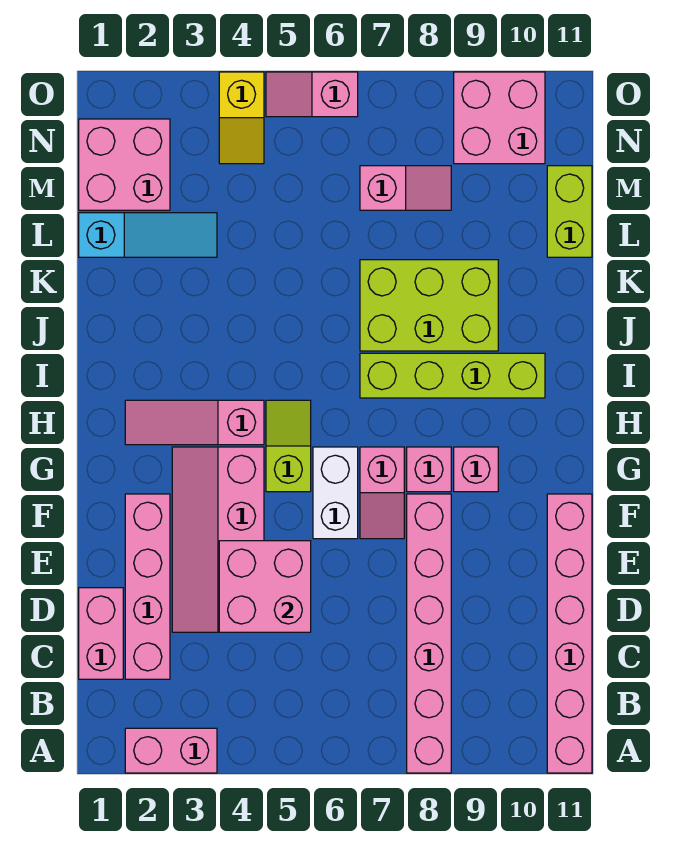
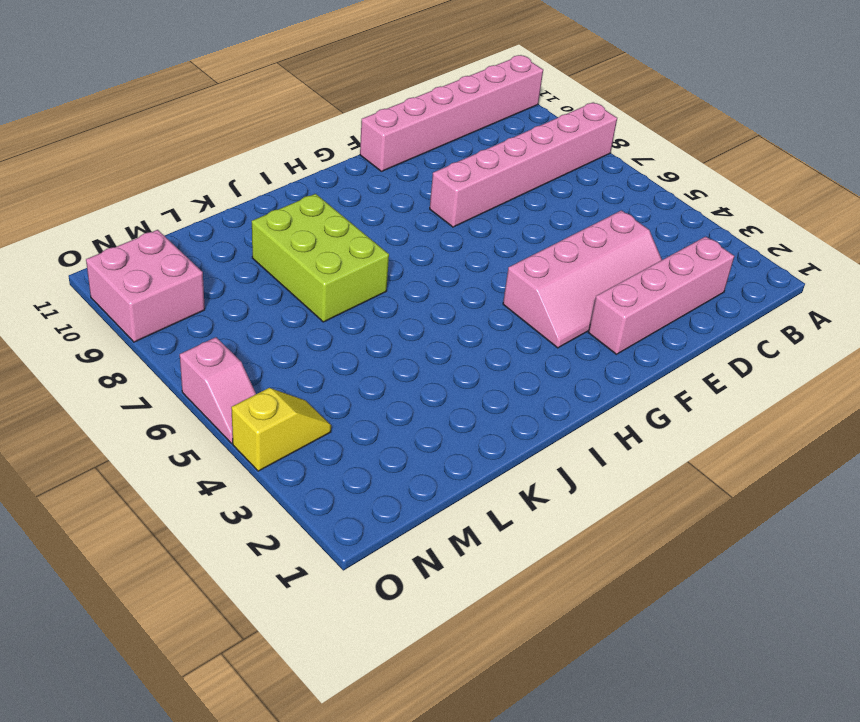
none -> pink brick A2:A3 level 1
none -> pink brick C1:D1 level 1
none -> white brick F6:G6 level 1

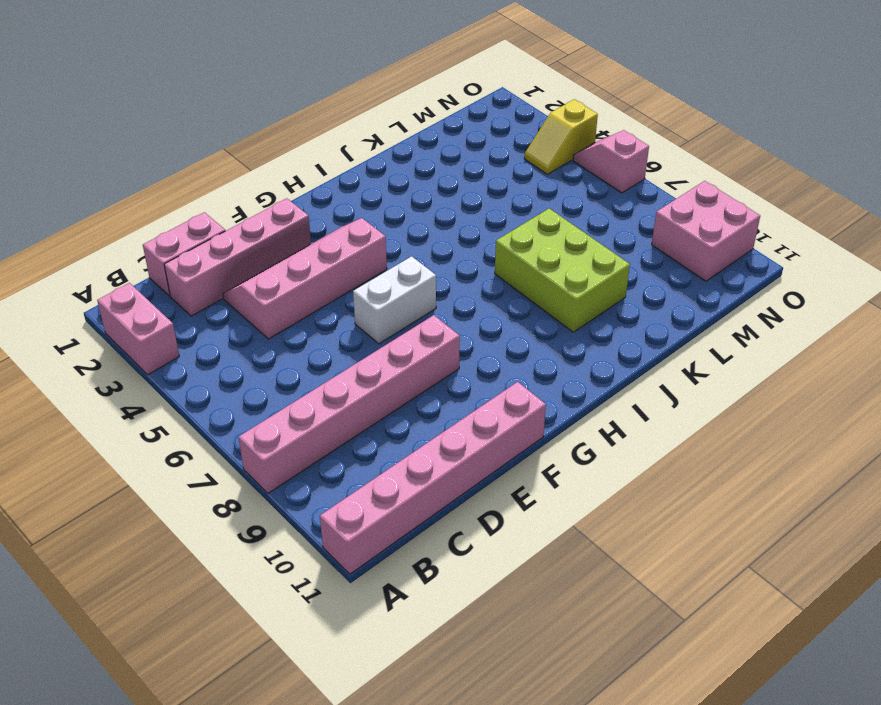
none -> pink slope F7:G7 level 1 top G
none -> lime slope G5:H5 level 1 top G
none -> pink brick G8 level 1

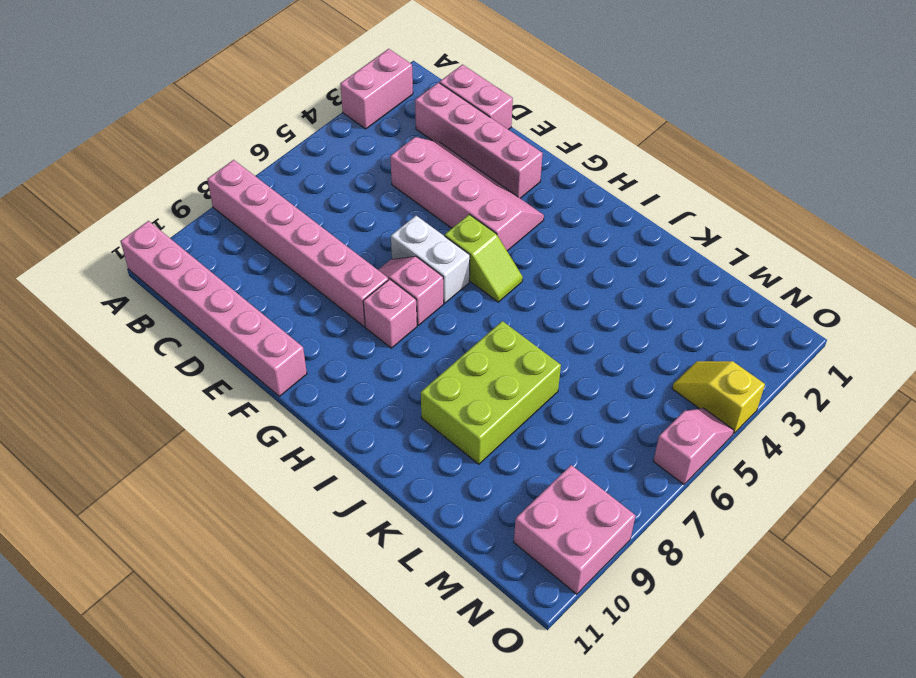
none -> pink brick G9 level 1
none -> pink slope H2:H4 level 1 top 4
none -> lime brick I7:I10 level 1

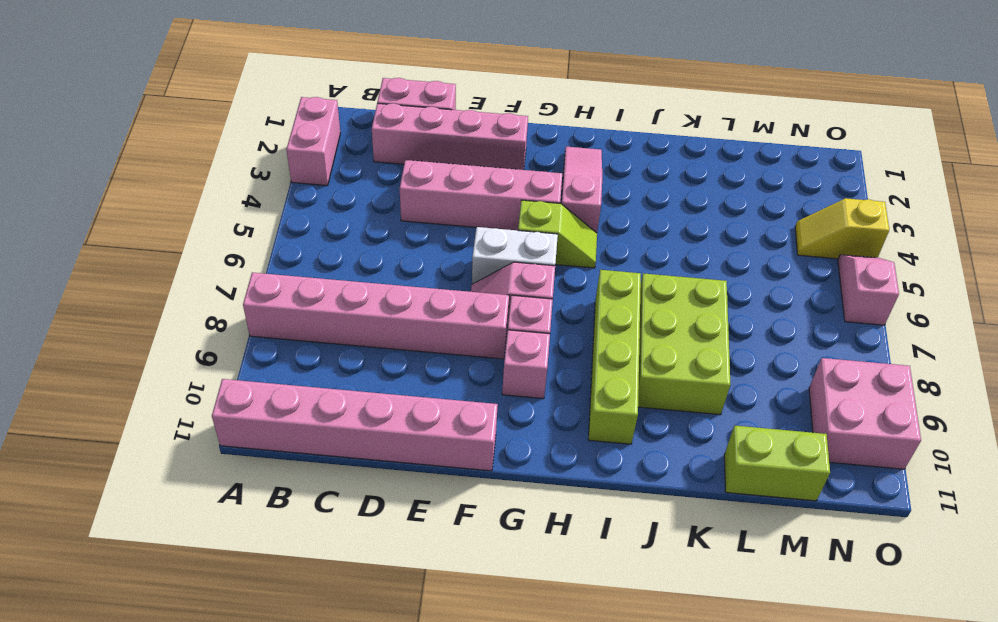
none -> cyan slope L1:L3 level 1 top 1
none -> pink brick M1:N2 level 1
none -> pink slope M7:M8 level 1 top 7

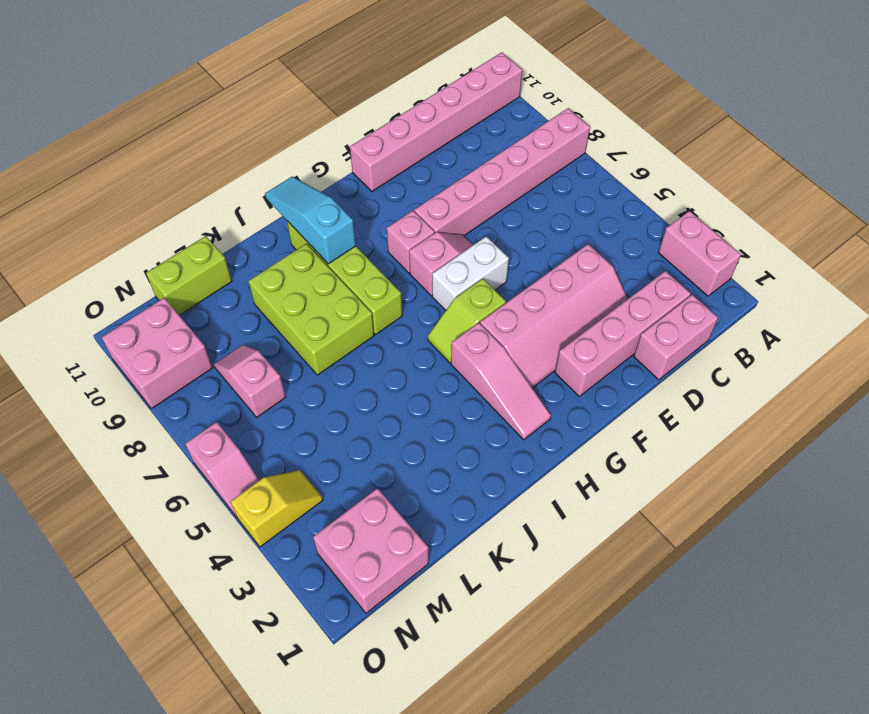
cyan slope I9:I11 level 2 top 9 -> cyan slope L1:L3 level 1 top 1
none -> pink brick G9 level 1
none -> pink brick D4:E5 level 2

